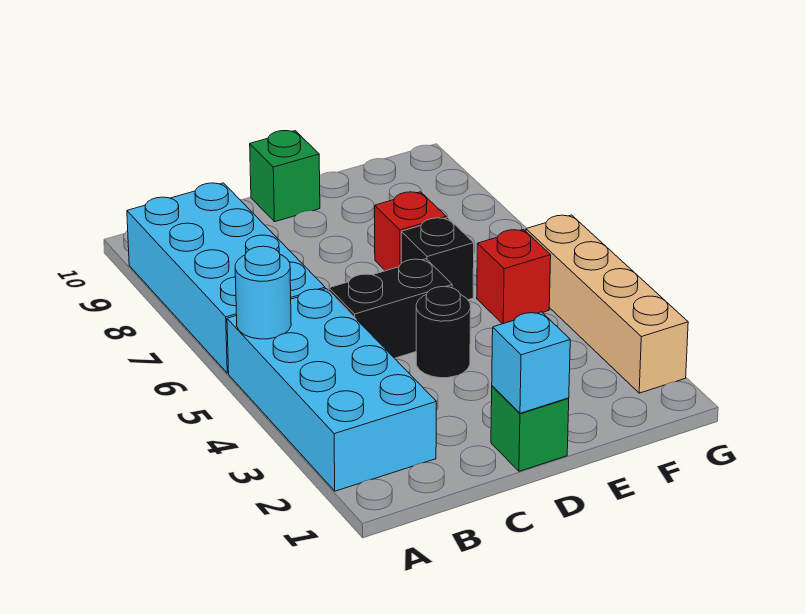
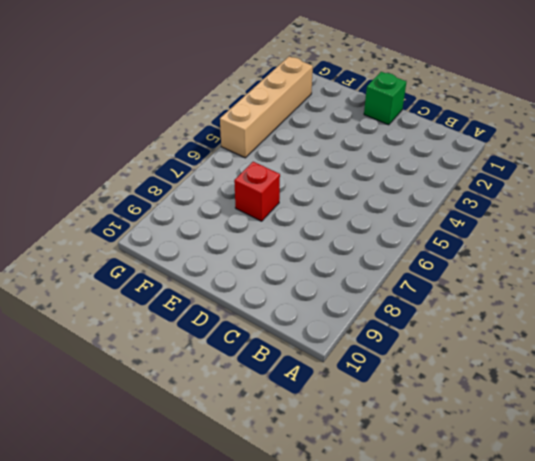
none -> cyan brick A2:B5 level 1
none -> cyan brick A6:B9 level 1
none -> black brick C5:D5 level 1

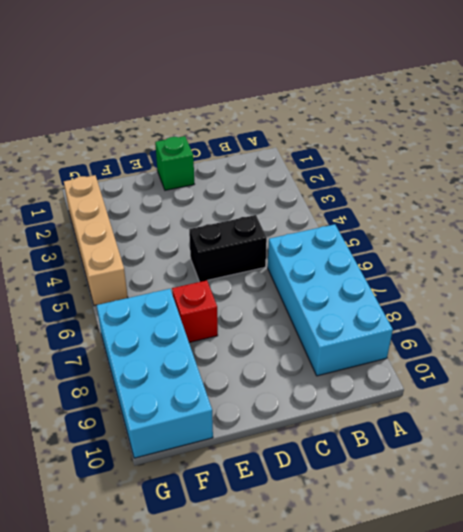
cyan brick F7:G10 level 1 -> cyan brick A2:B5 level 1
none -> black round brick D4 level 1
none -> green brick D10 level 1
none -> black brick E6 level 1

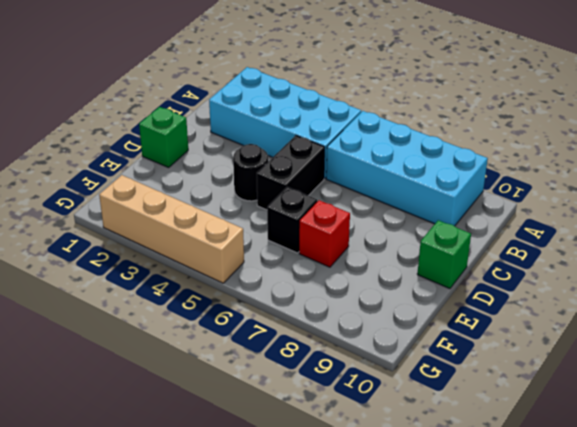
none -> red brick F5 level 1
none -> cyan round brick A5 level 2
none -> cyan brick D1 level 2

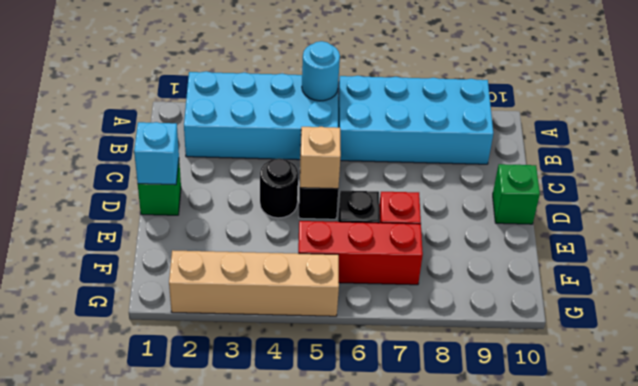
tan brick D5 level 2 -> none
red brick F5:F7 level 1 -> red brick F5 level 1

